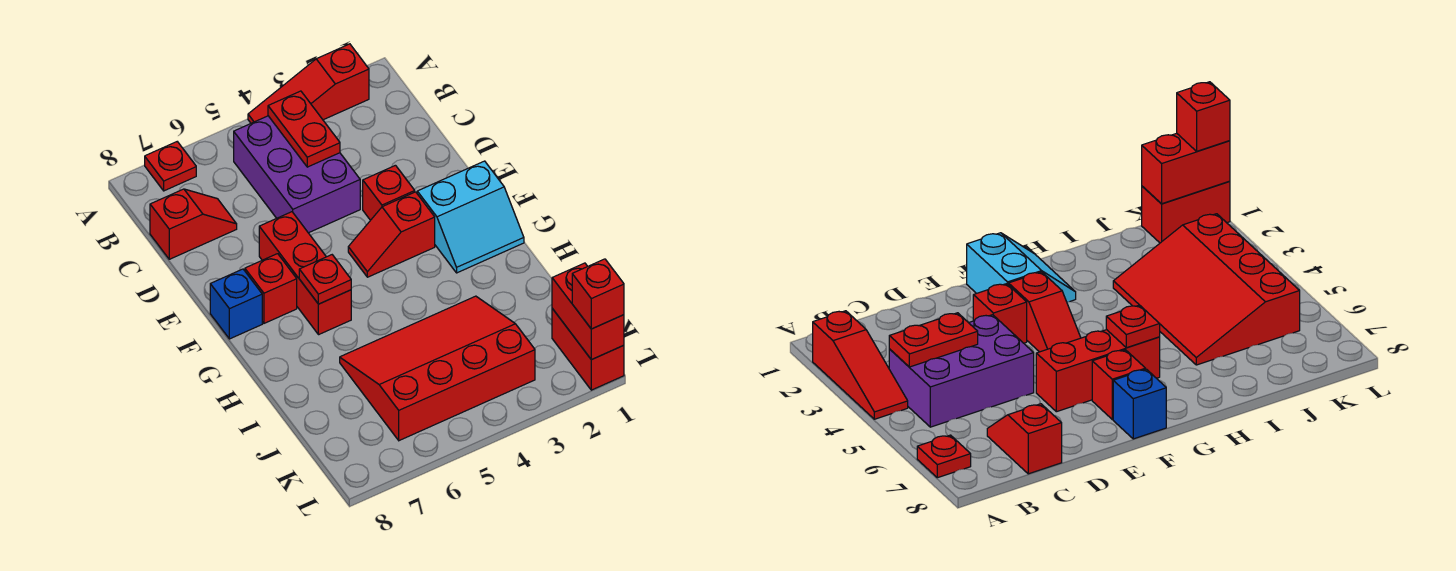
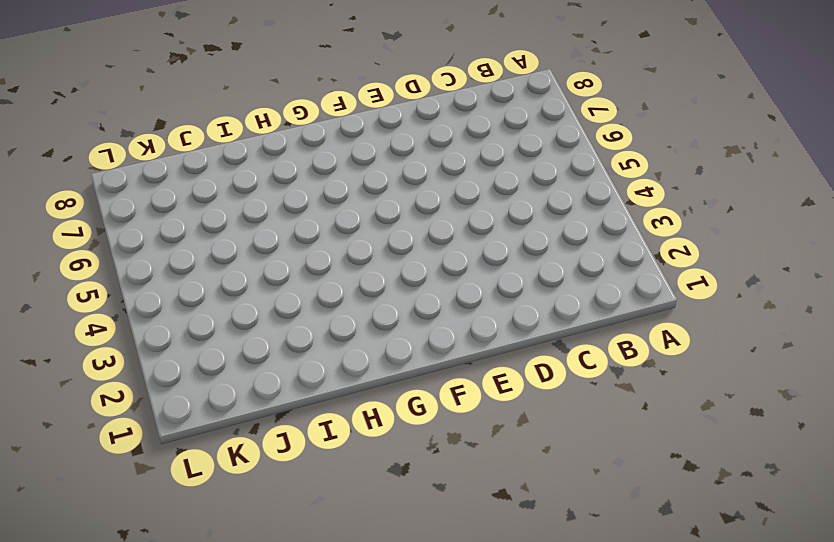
none -> red slope A2:A4 level 1 top 2
none -> red plate A7 level 1
none -> purple brick B4:D5 level 1

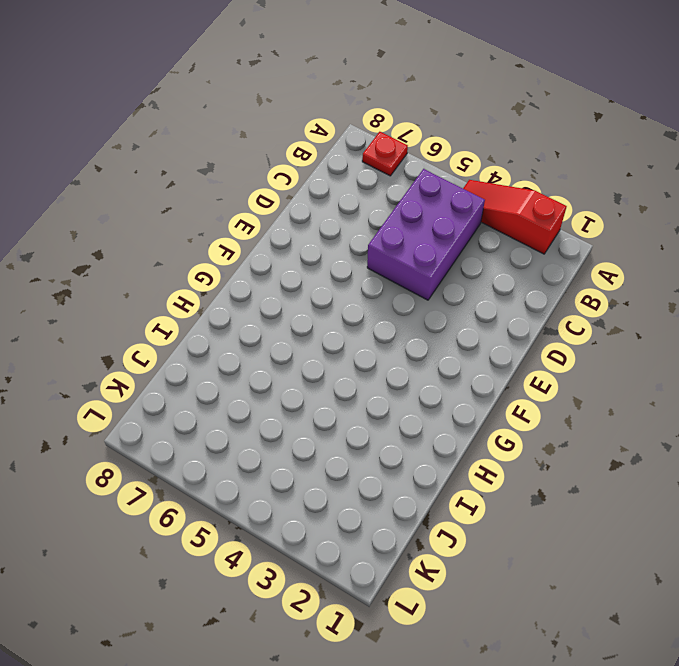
none -> red slope C7:C8 level 1 top 8
none -> red brick E3 level 1
none -> red brick E6:G6 level 1

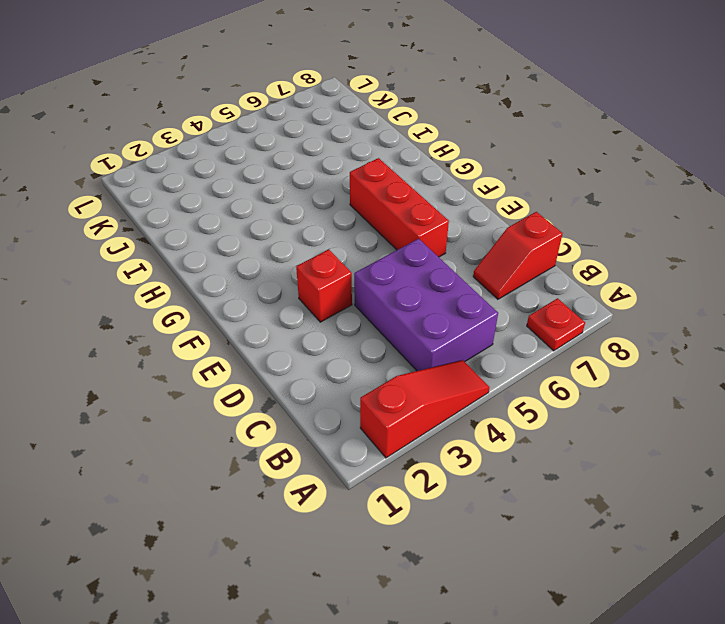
none -> cyan slope F1:G2 level 1 top F
none -> red slope F3:F4 level 1 top 3
none -> red brick F7 level 1

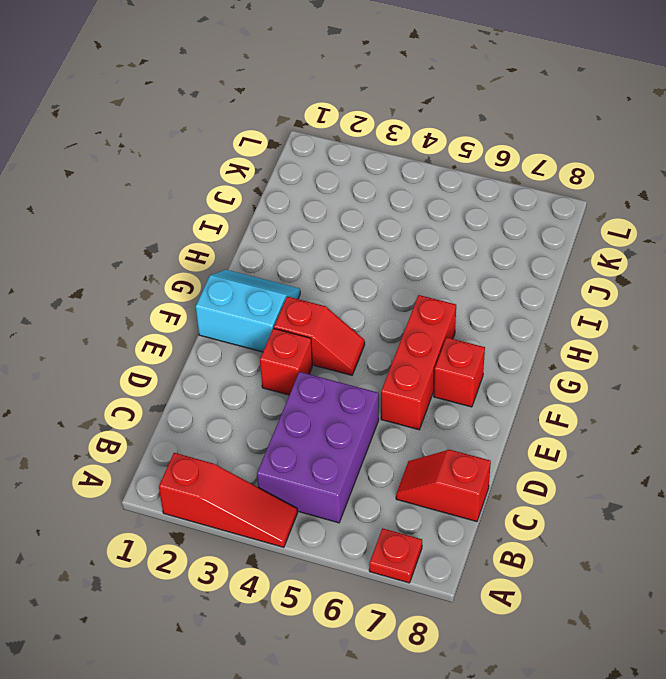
none -> blue brick F8 level 1
none -> red slope I3:K6 level 1 top K
none -> red brick K1:L1 level 1

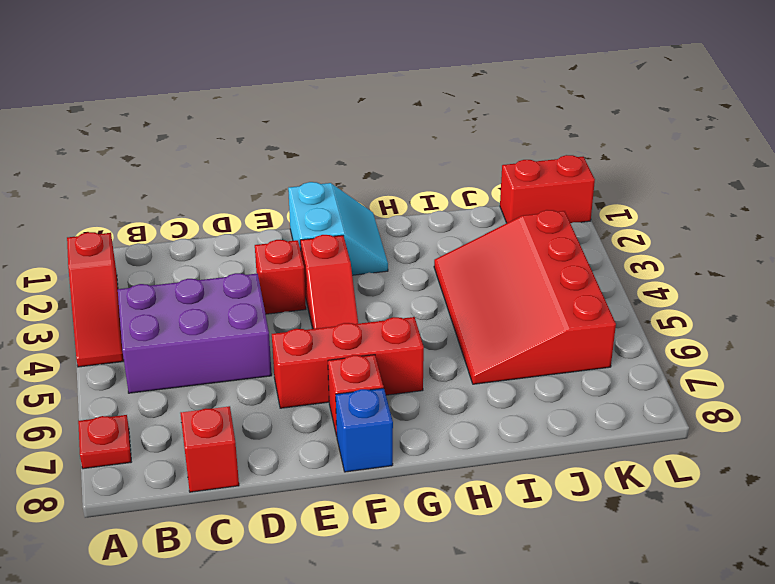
none -> red plate B4:C4 level 2
none -> red plate G6 level 2
none -> red brick K1:L1 level 2

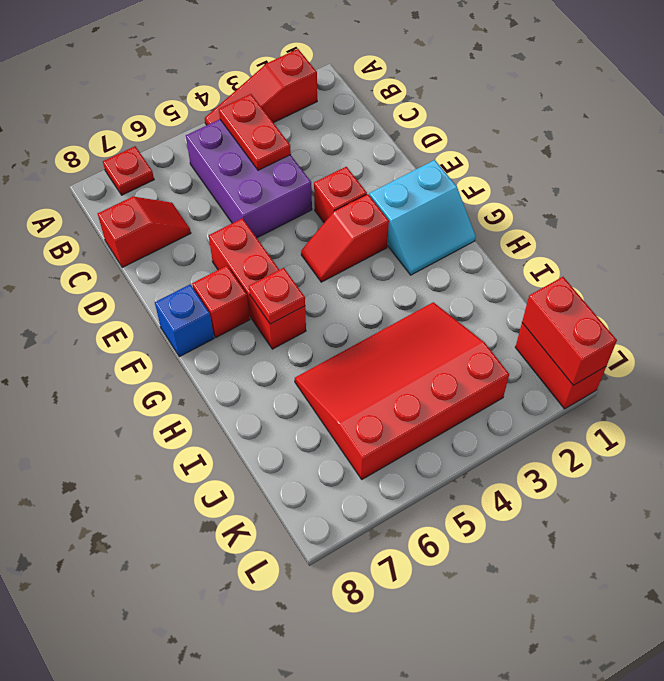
none -> red brick L1 level 3

